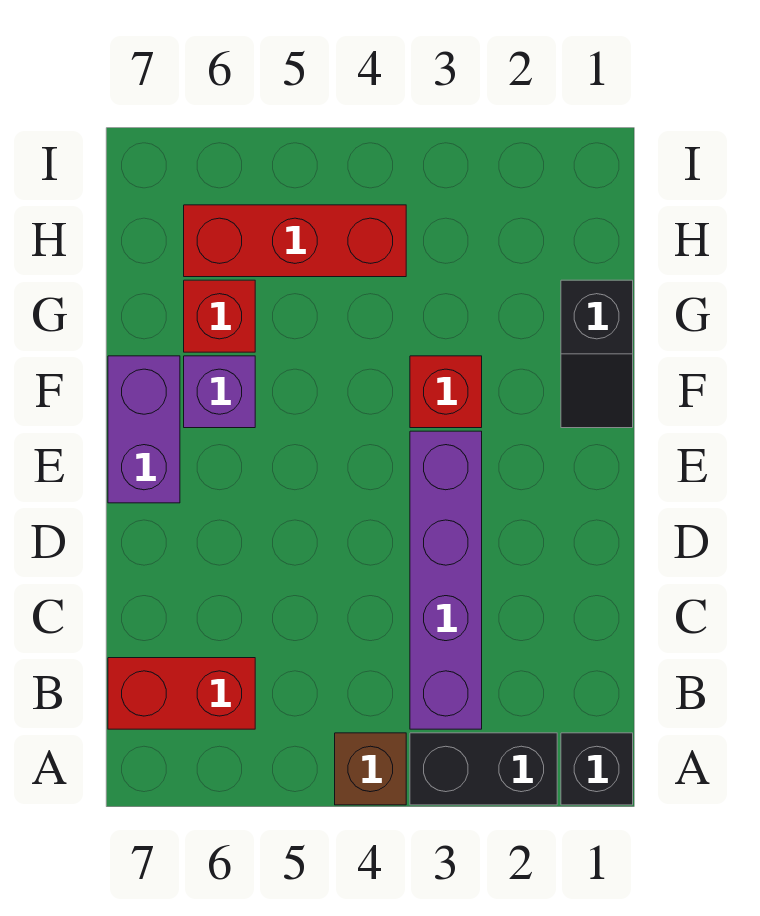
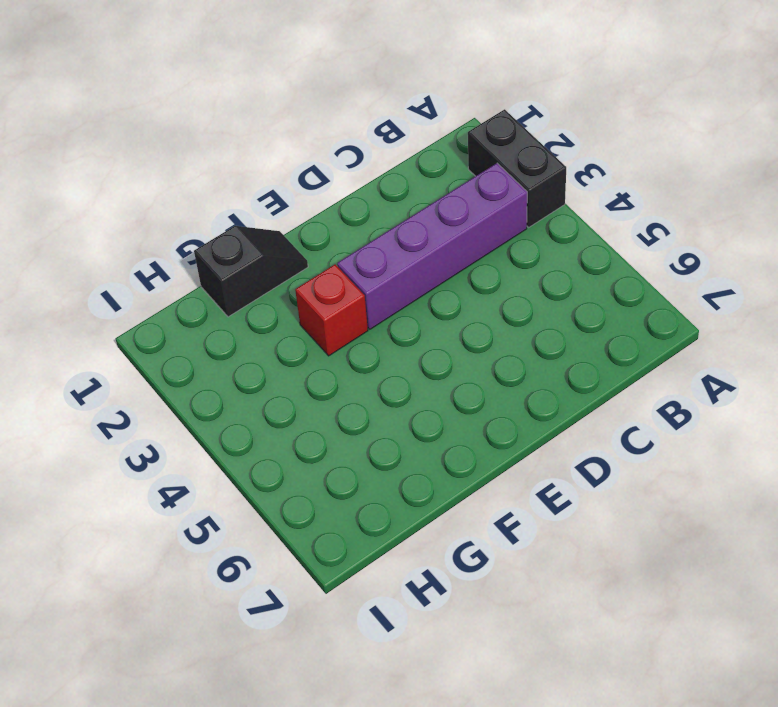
none -> black brick A1 level 1
none -> brown brick A4 level 1

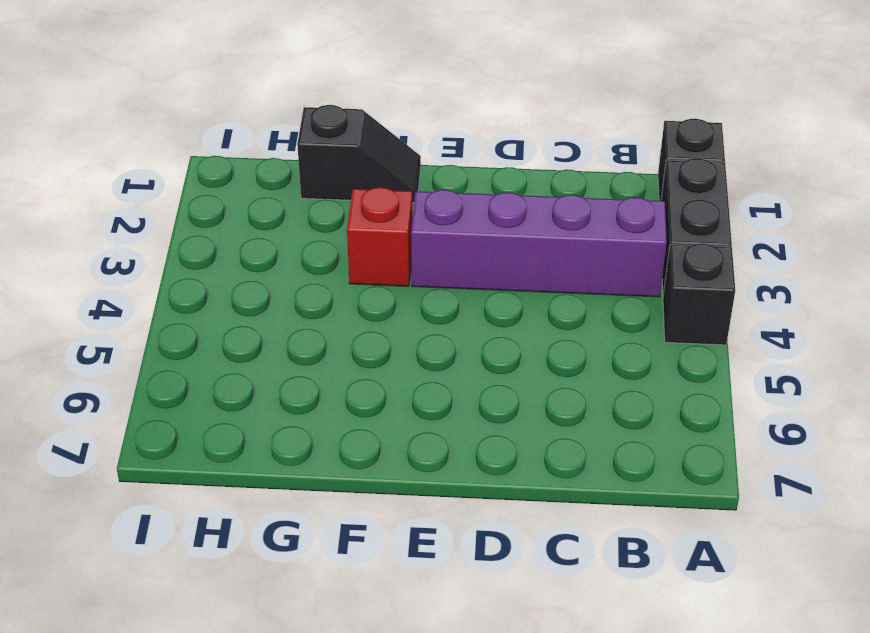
black brick A4 level 1 -> brown brick A4 level 1
none -> red brick B6:B7 level 1
none -> purple brick E7:F7 level 1

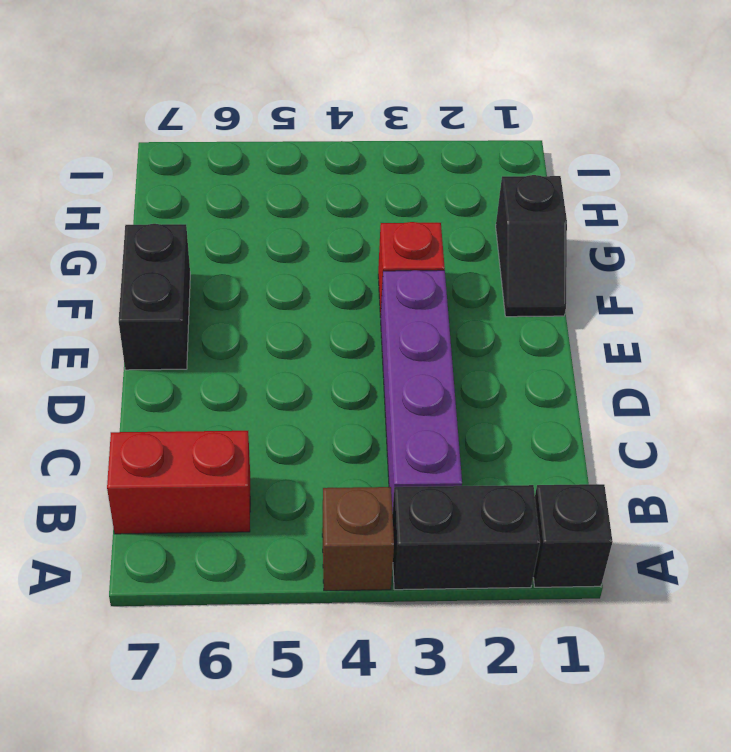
black brick E7:F7 level 1 -> purple brick E7:F7 level 1
none -> purple brick F6 level 1
none -> red brick G6 level 1

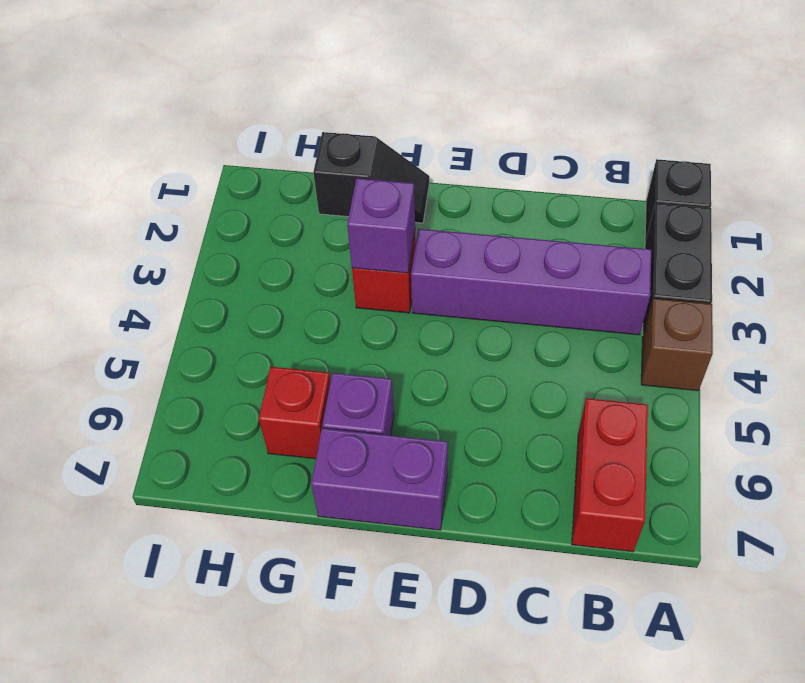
purple brick F3 level 2 -> none
none -> red brick H4:H6 level 1

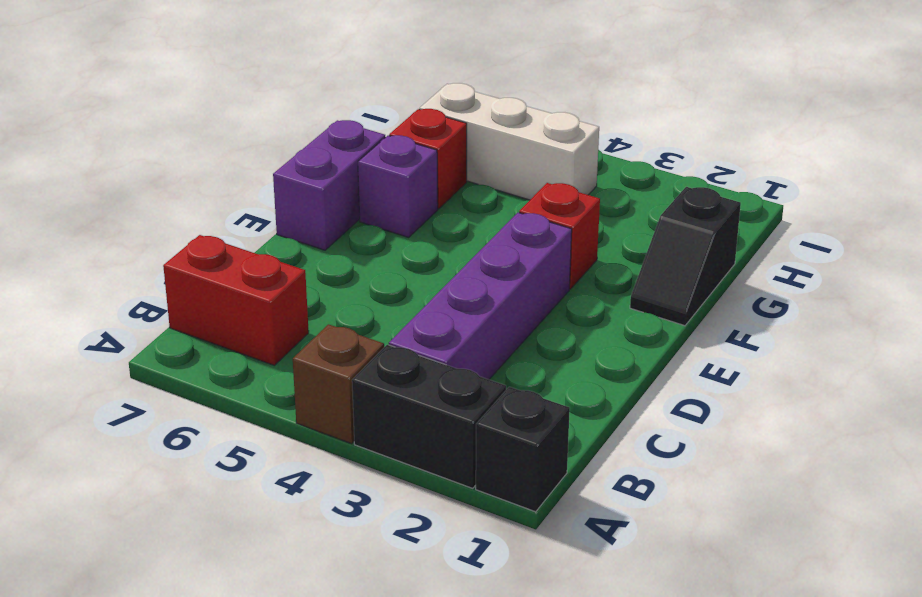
white brick H4:H6 level 1 -> red brick H4:H6 level 1

